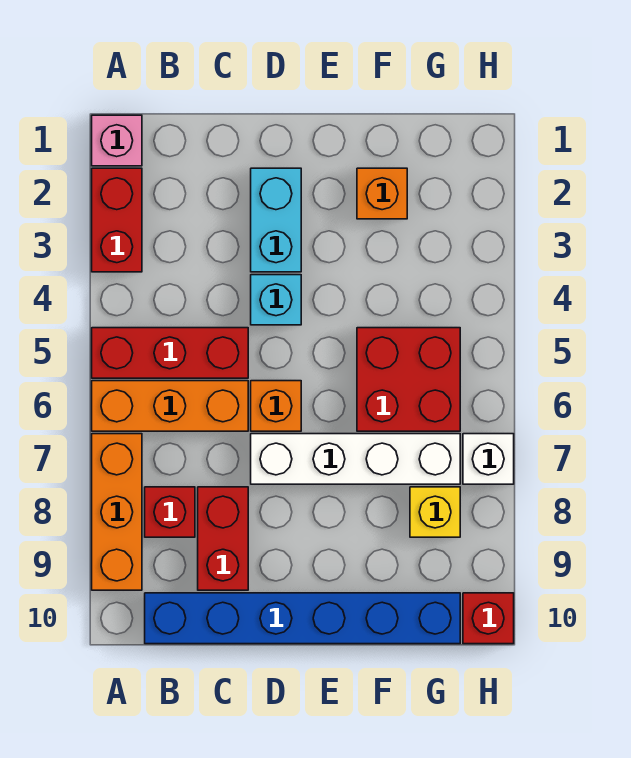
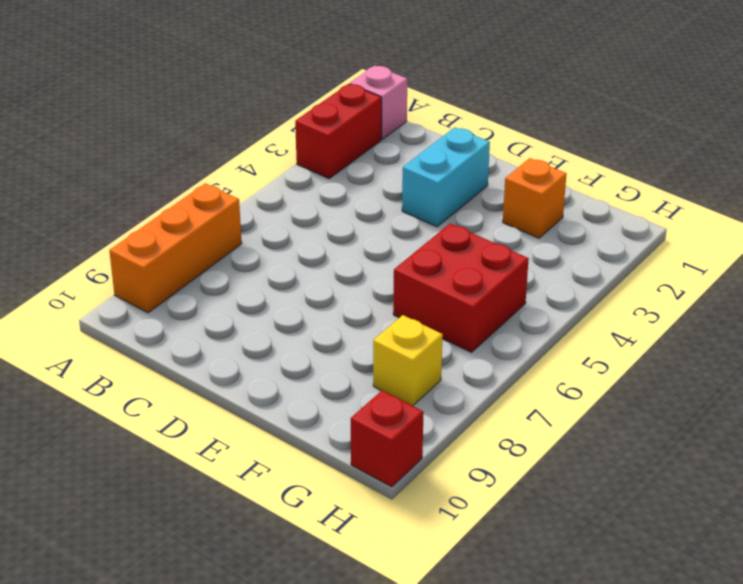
none -> red brick A5:C5 level 1
none -> orange brick A6:C6 level 1
none -> red brick B8 level 1

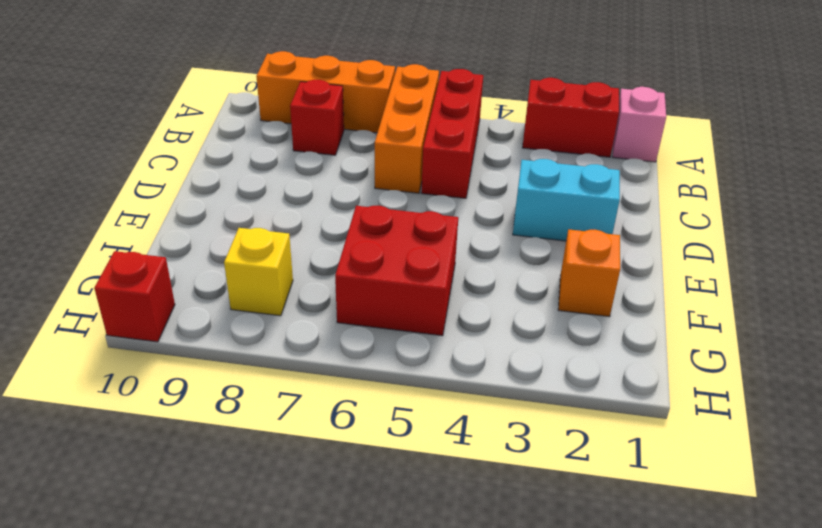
none -> blue brick B10:G10 level 1
none -> red brick C8:C9 level 1
none -> cyan brick D4 level 1

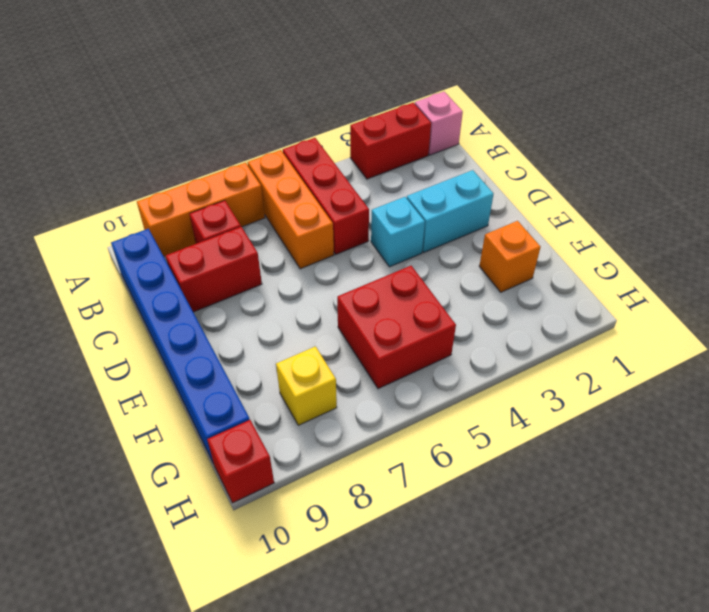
none -> orange brick D6 level 1
none -> white brick D7:G7 level 1
none -> white brick H7 level 1

